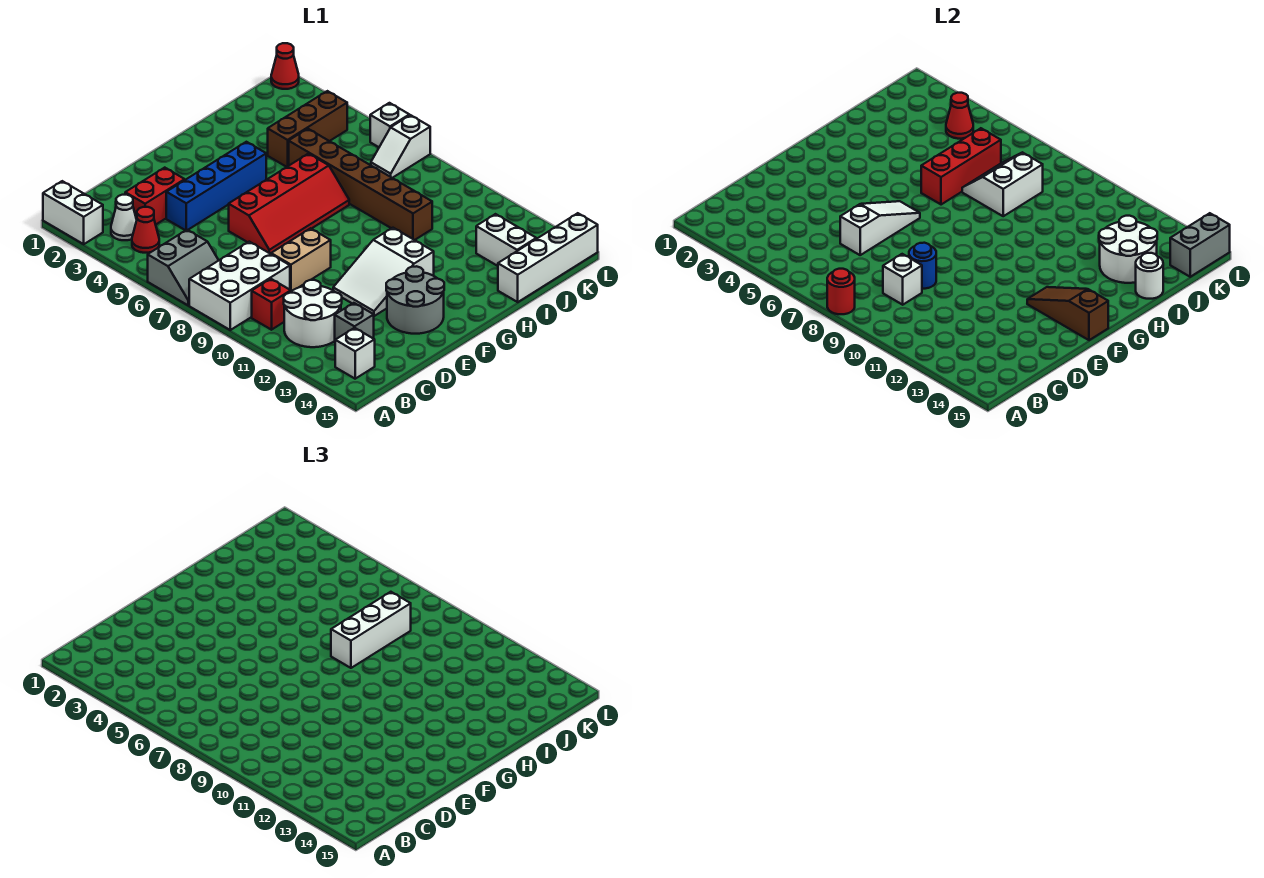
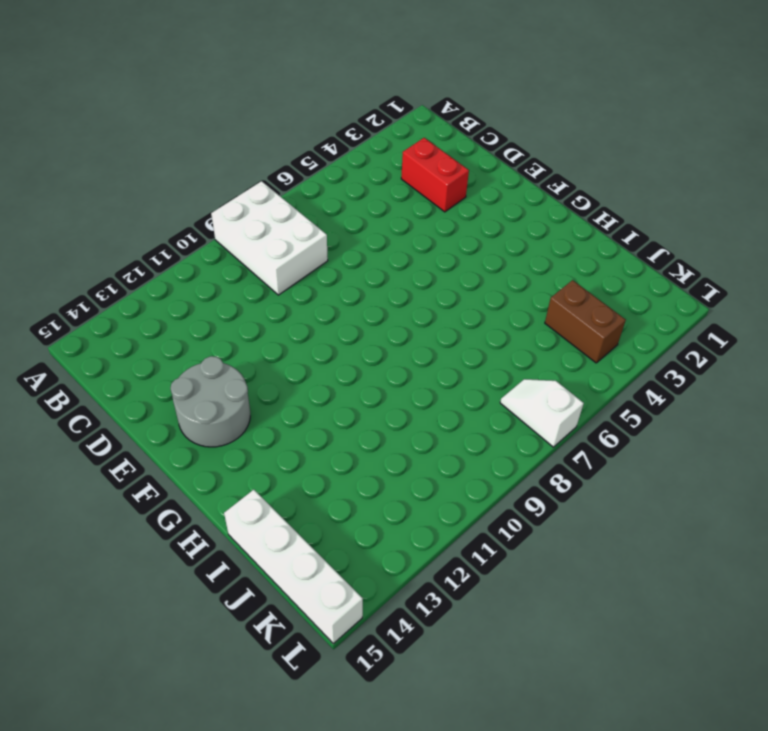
brown brick J4:K4 level 1 -> brown brick I4:K4 level 1
none -> white brick A1:A2 level 1
none -> grey slope A6:B7 level 1 top 6
none -> white cone B3 level 1
none -> red cone B4 level 1

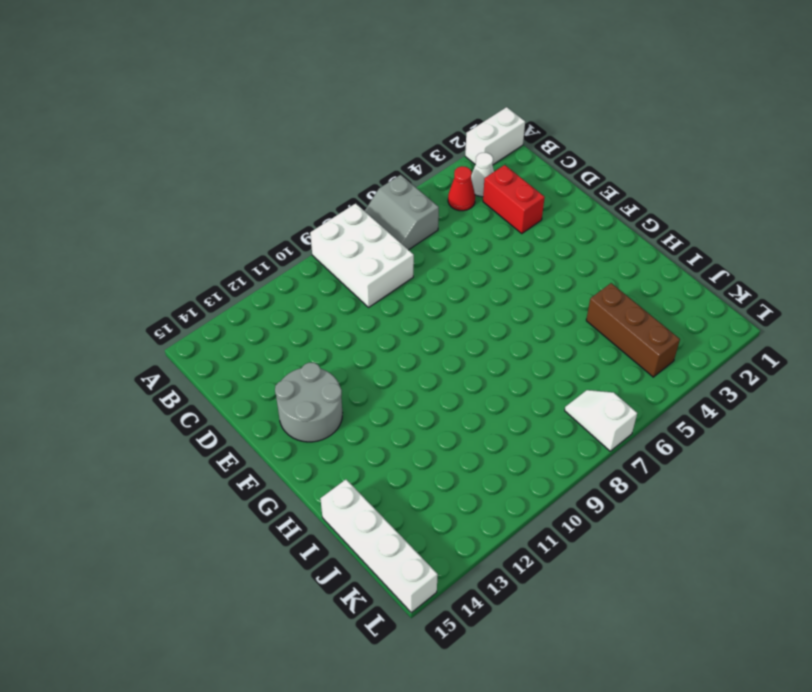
none -> red brick B10 level 1
none -> white round brick B11:C12 level 1
none -> white brick B14 level 1
none -> grey brick C13 level 1

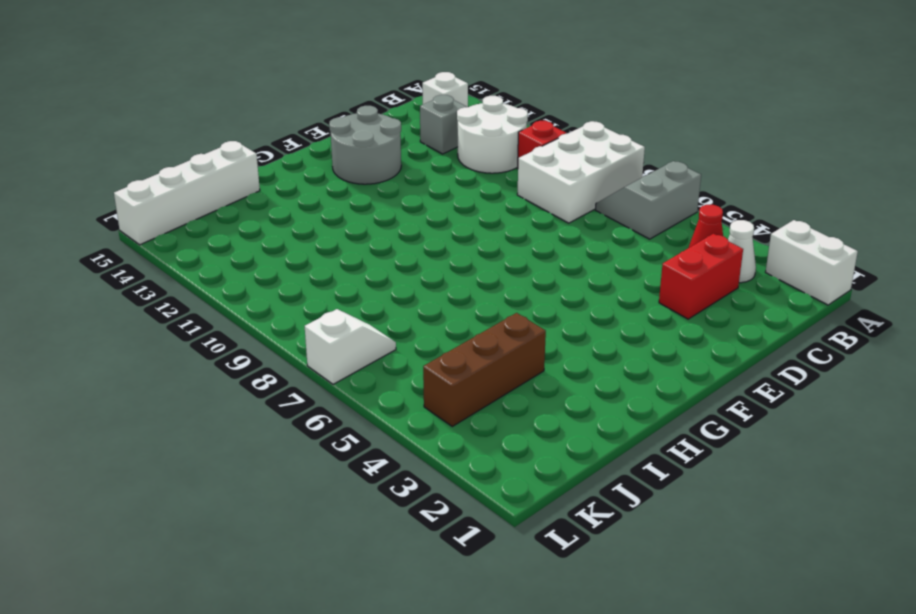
none -> blue brick D4:G4 level 1
none -> tan brick D9:E9 level 1
none -> red slope E6:H7 level 1 top 6
none -> white slope E11:G12 level 1 top G

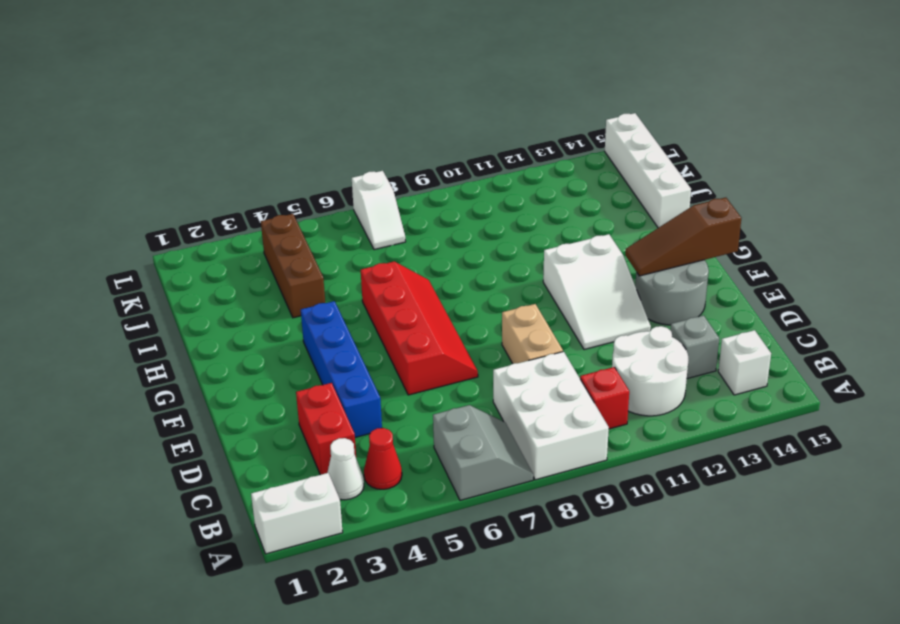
none -> brown brick I5:I10 level 1
none -> white brick J13:J14 level 1
none -> red cone L1 level 1
none -> white brick L6 level 1

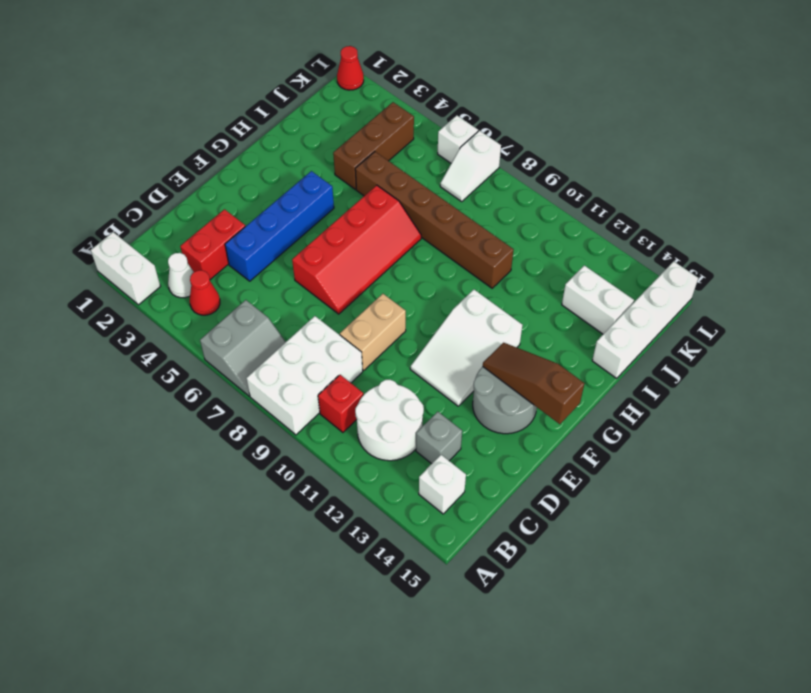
none -> red round brick A8 level 2
none -> white brick C9 level 2
none -> white slope D6:F6 level 2 top D
none -> blue round brick D9 level 2

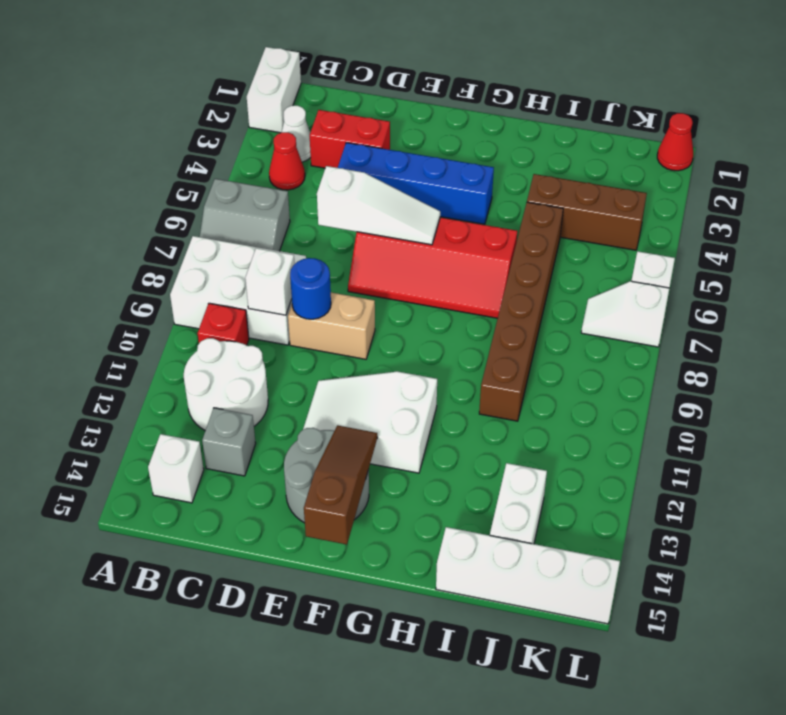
none -> red round brick A8 level 2
none -> red brick H6:J6 level 2
none -> white slope I7:J8 level 2 top 8
none -> white round brick I13:J14 level 2

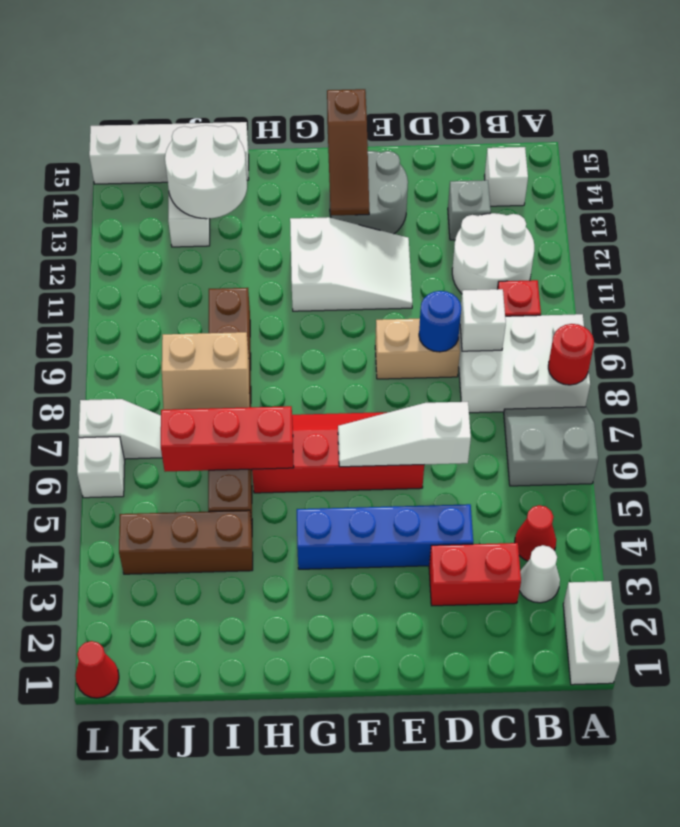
tan slope I7:J8 level 2 top 8 -> white slope I7:J8 level 2 top 8
none -> white round brick I15 level 2
none -> red cone K4 level 2
none -> grey brick K15:L15 level 2
none -> white brick H8:J8 level 3

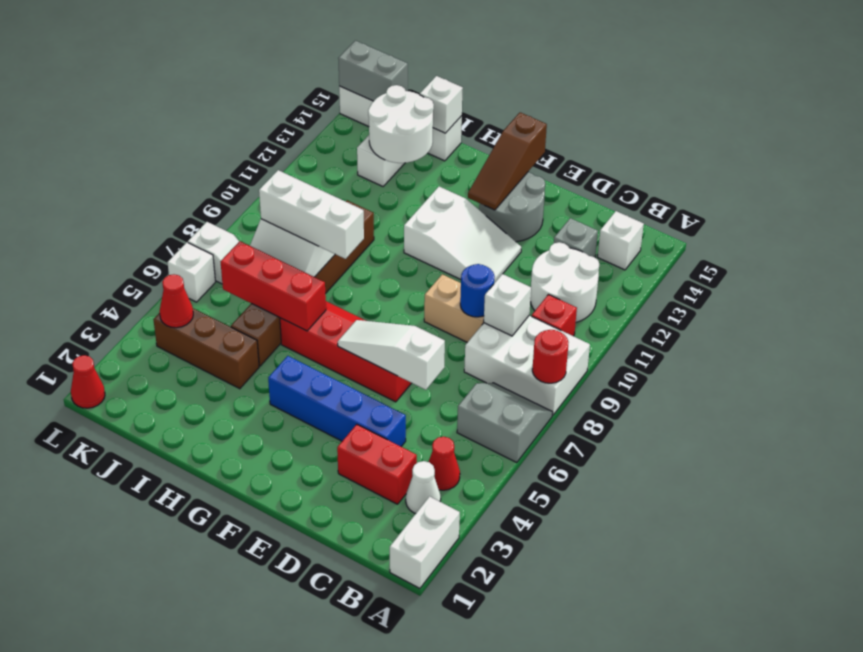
white brick I15 level 2 -> white round brick I15 level 2

